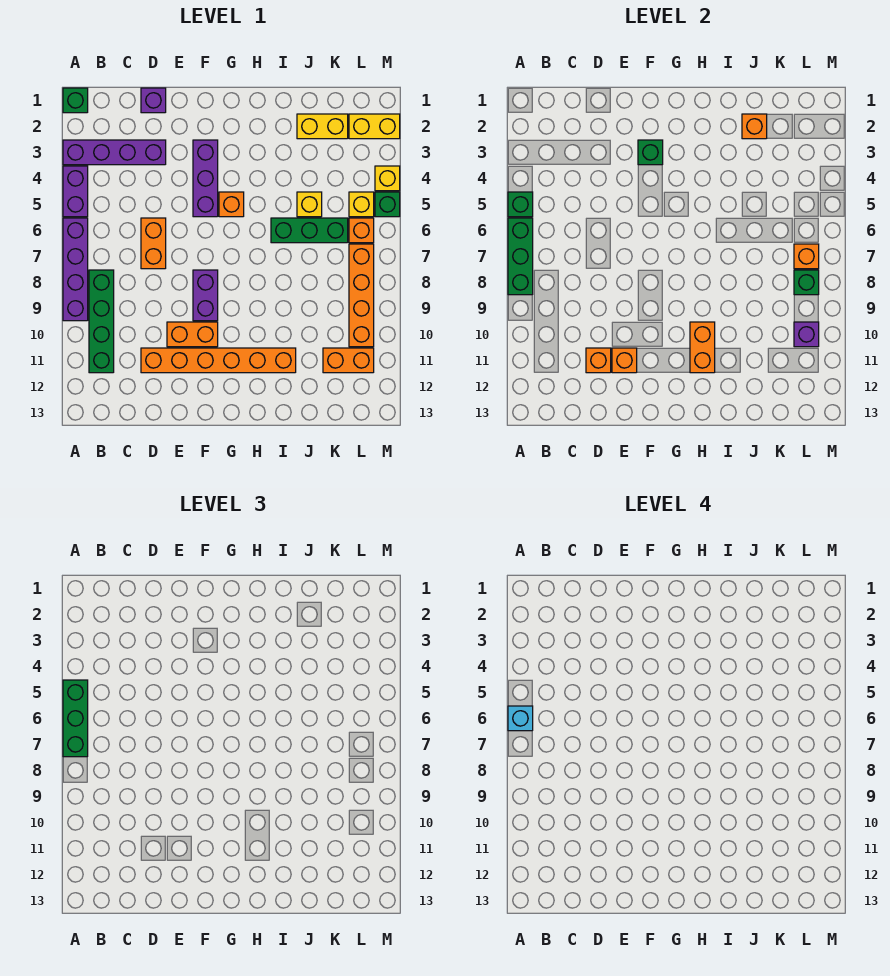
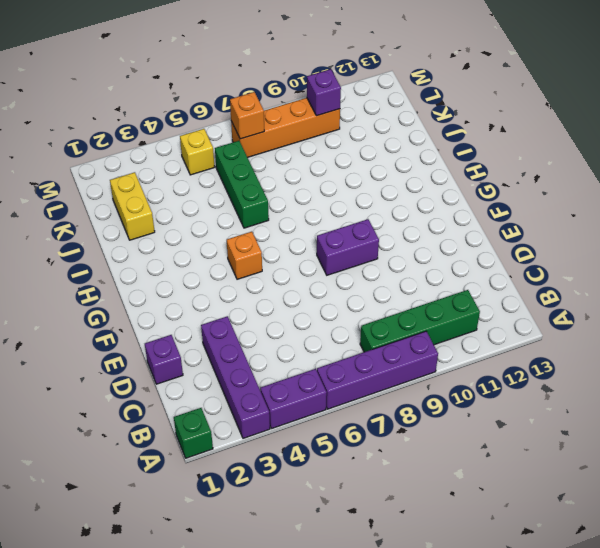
none -> orange brick D6:D7 level 1
none -> orange brick D11:I11 level 1
none -> orange brick E10:F10 level 1
none -> purple brick F3:F5 level 1

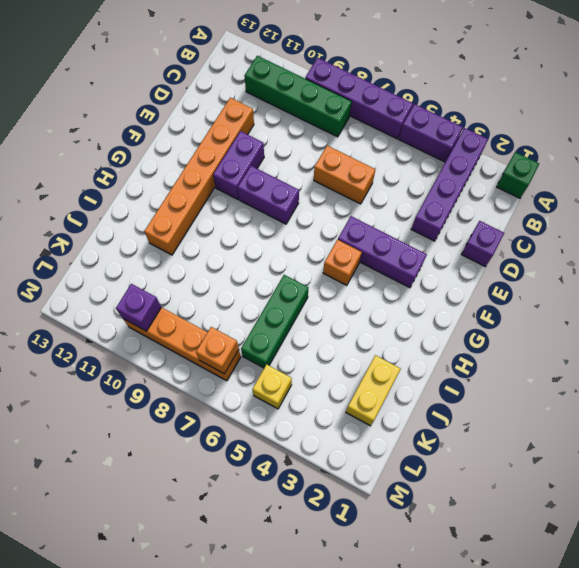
purple brick E10:F10 level 1 -> orange brick E10:F10 level 1
none -> yellow brick J5 level 1
none -> orange brick K11:L11 level 1
none -> yellow brick L2:M2 level 1
none -> orange brick L6 level 1

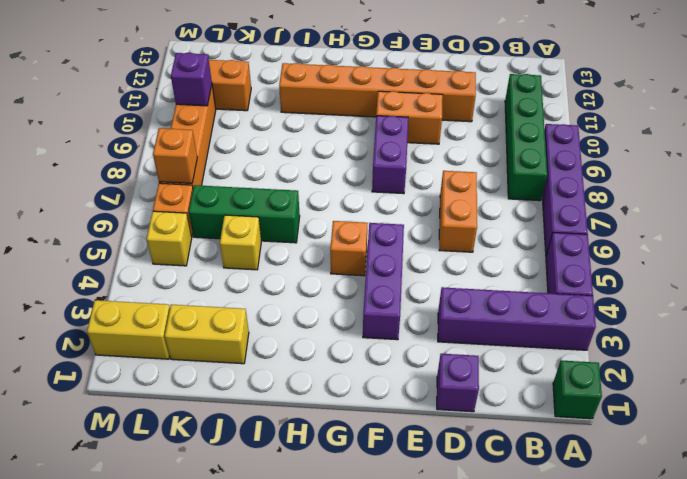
none -> yellow brick M4 level 1
none -> green brick M5 level 1
none -> green brick A5 level 2
none -> green brick A6:A8 level 2

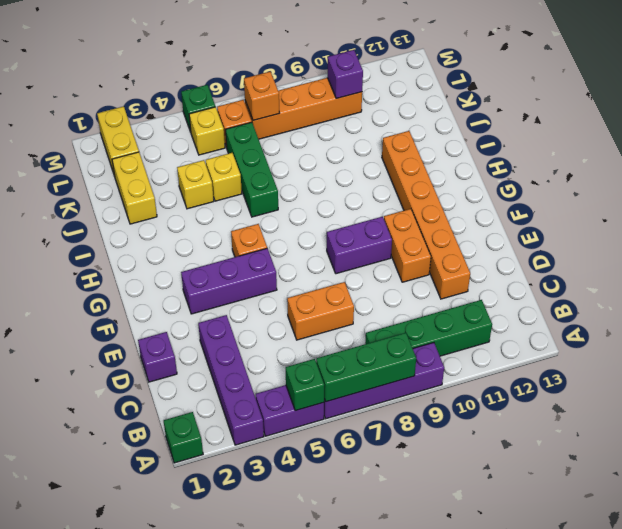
yellow brick J4 level 1 -> yellow brick M4 level 1
none -> orange brick K11:L11 level 1
none -> orange brick D11 level 2
none -> orange brick E11 level 2
none -> green brick F3 level 2

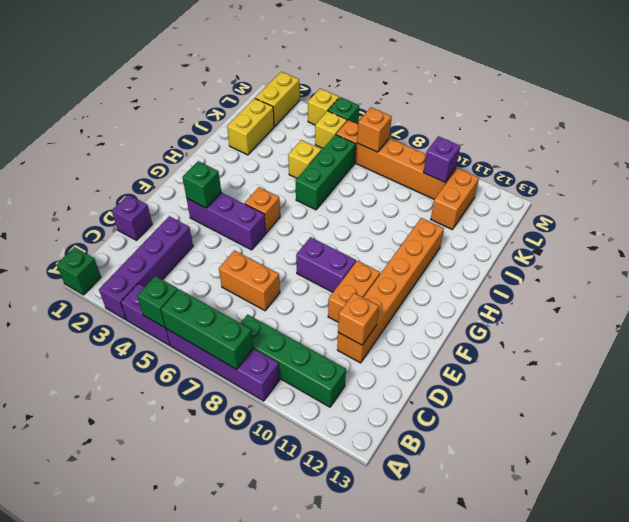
none -> orange brick E11 level 2
none -> orange brick H10:H11 level 2
none -> orange brick J2 level 2
none -> green brick L8 level 2

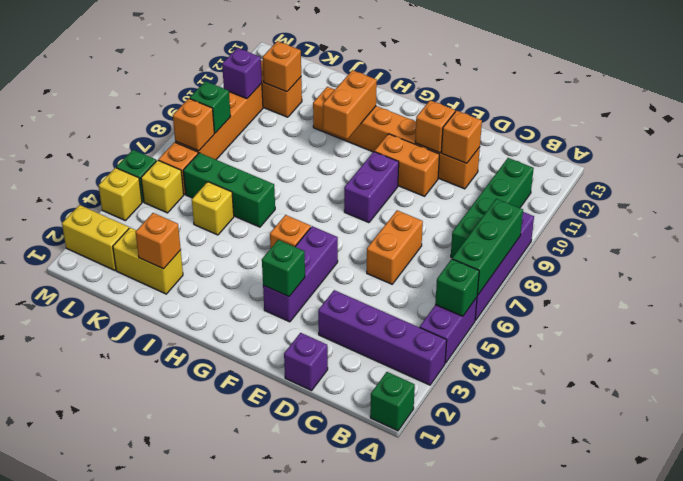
orange brick K11 level 2 -> none
none -> green brick A5:A7 level 3
none -> cyan brick A6 level 4

